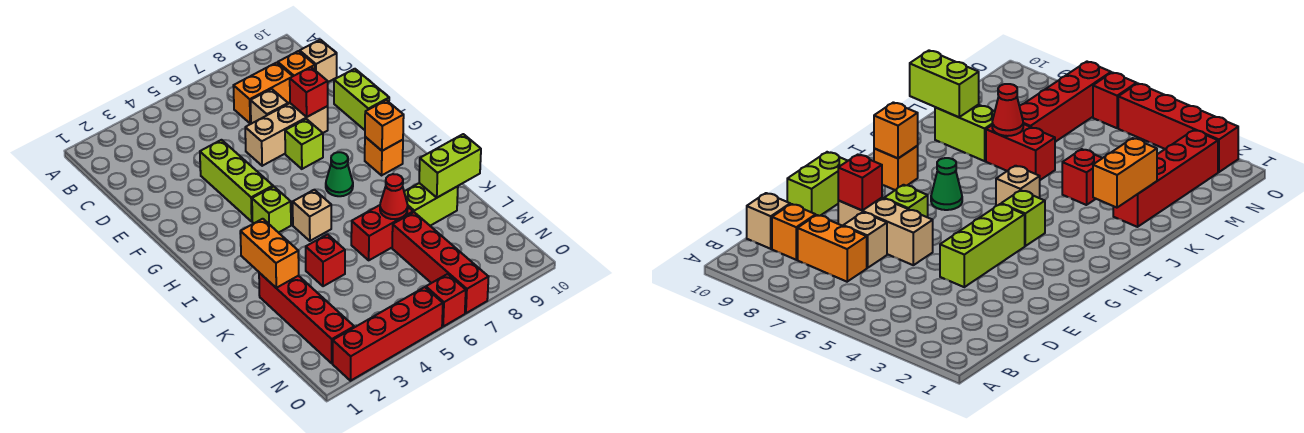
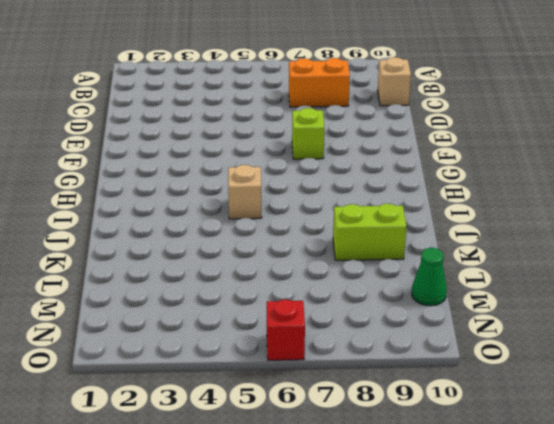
green cone M10 level 1 -> green cone H7 level 1
none -> orange brick C9 level 1
none -> tan brick D7 level 1
none -> lime brick E4:G4 level 1

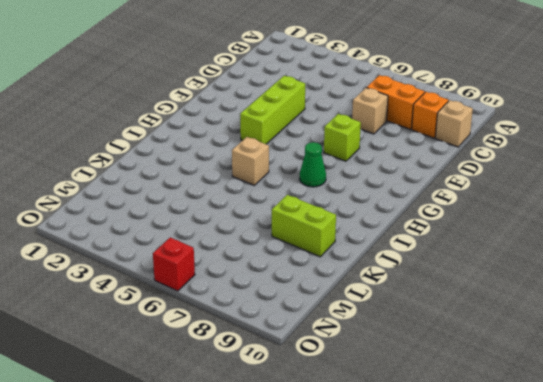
none -> tan brick E6:E8 level 1
none -> lime brick E10:F10 level 1
none -> lime brick H4 level 1

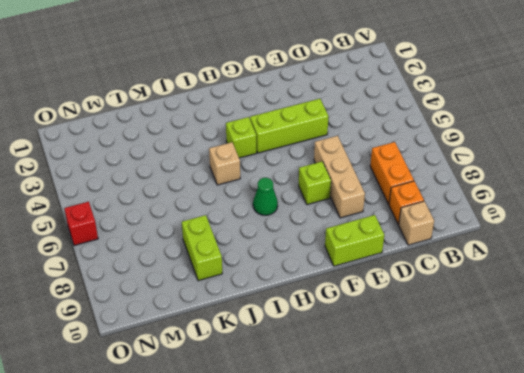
none -> tan brick D7 level 1
none -> orange brick H9 level 1
none -> red brick K2:N2 level 1

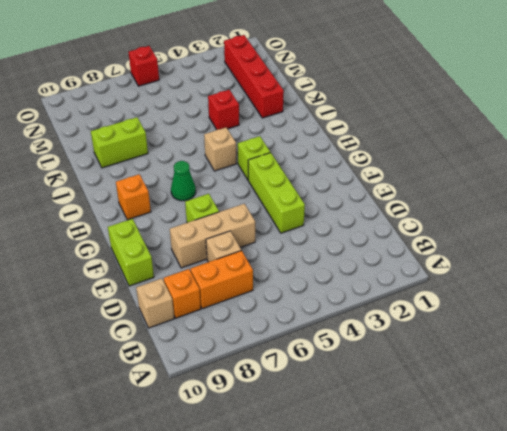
none -> red brick K6:K7 level 1
none -> red brick L7:O7 level 1
none -> red brick O2:O5 level 1

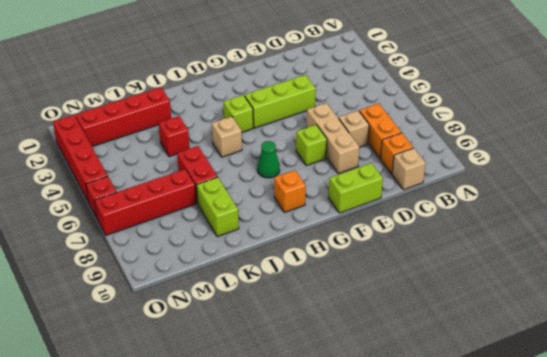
none -> red brick E8 level 2
none -> orange brick H9 level 2
none -> orange brick J2:K2 level 2

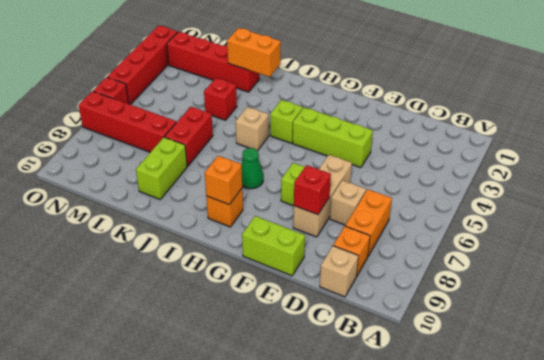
none -> red cone K7 level 2
none -> lime brick K9:K10 level 2

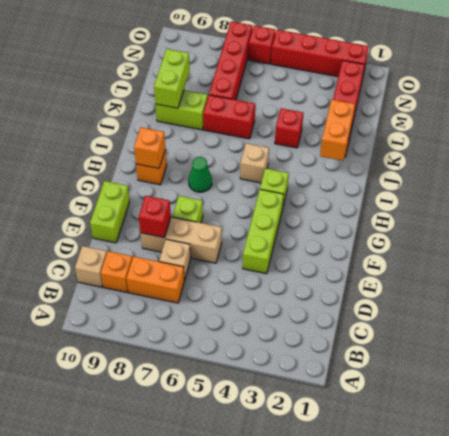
lime brick K9:L9 level 2 -> lime brick K9:K10 level 2
none -> red cone K7 level 2

